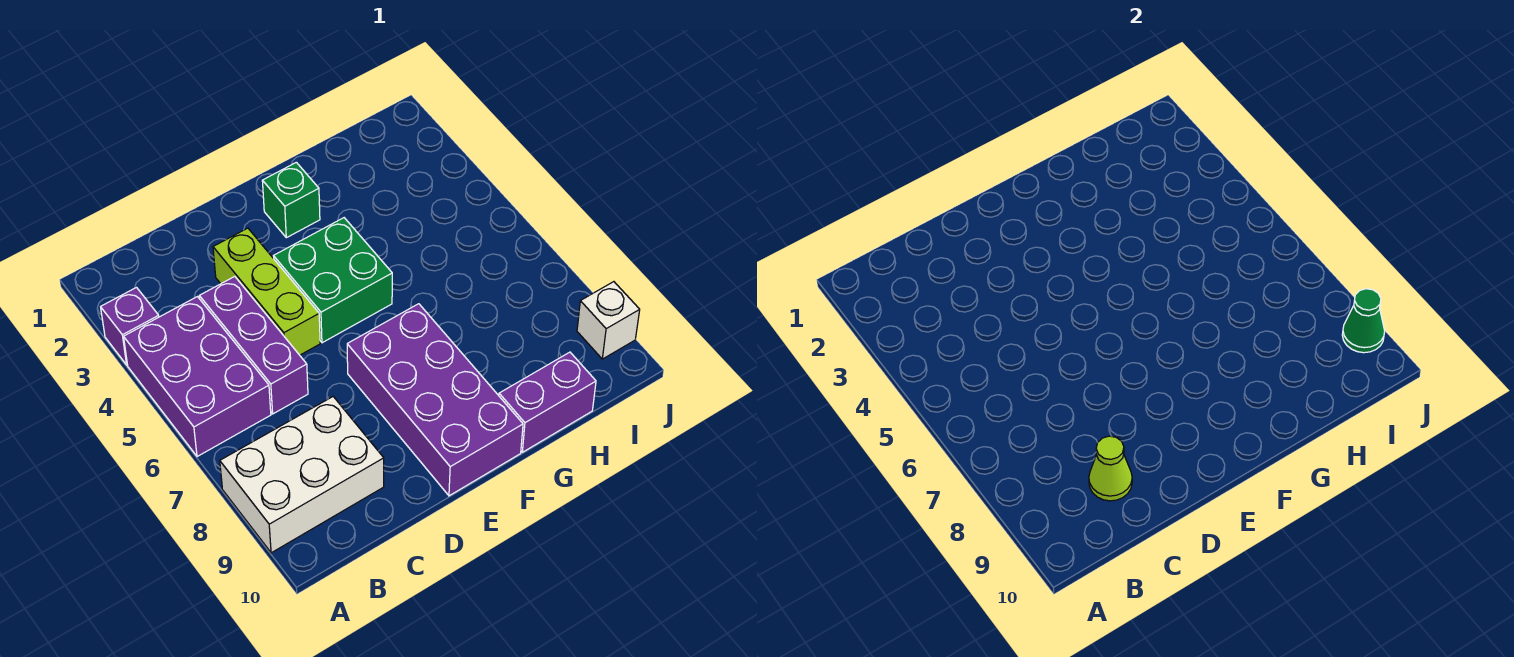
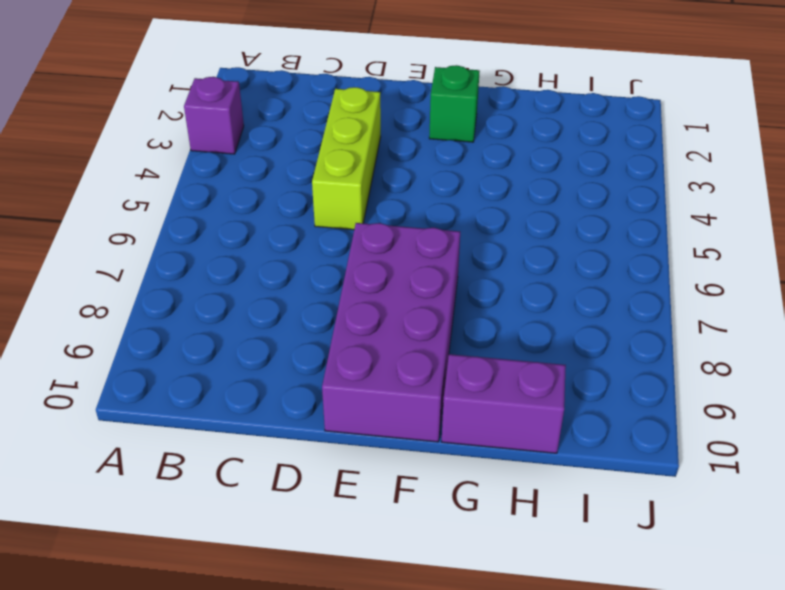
none -> purple brick A4:B6 level 1
none -> white brick A8:C9 level 1
none -> purple brick C4:C6 level 1

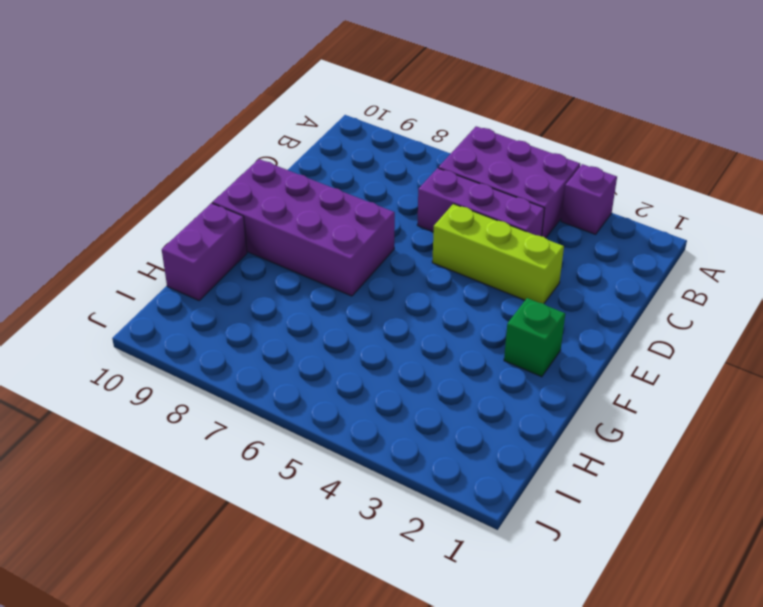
none -> white brick A8:C9 level 1
none -> green brick E4:F5 level 1
none -> white brick J9 level 1

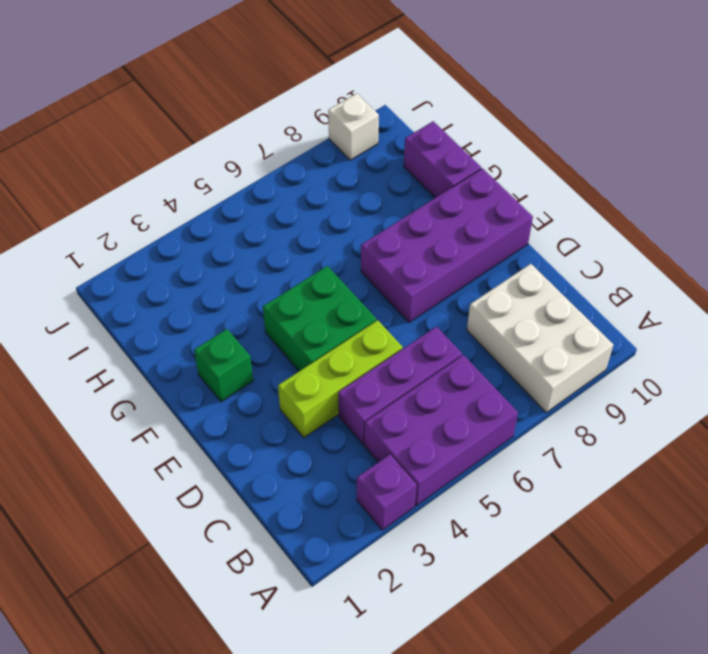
none -> lime cone C9 level 2
none -> green cone J9 level 2

